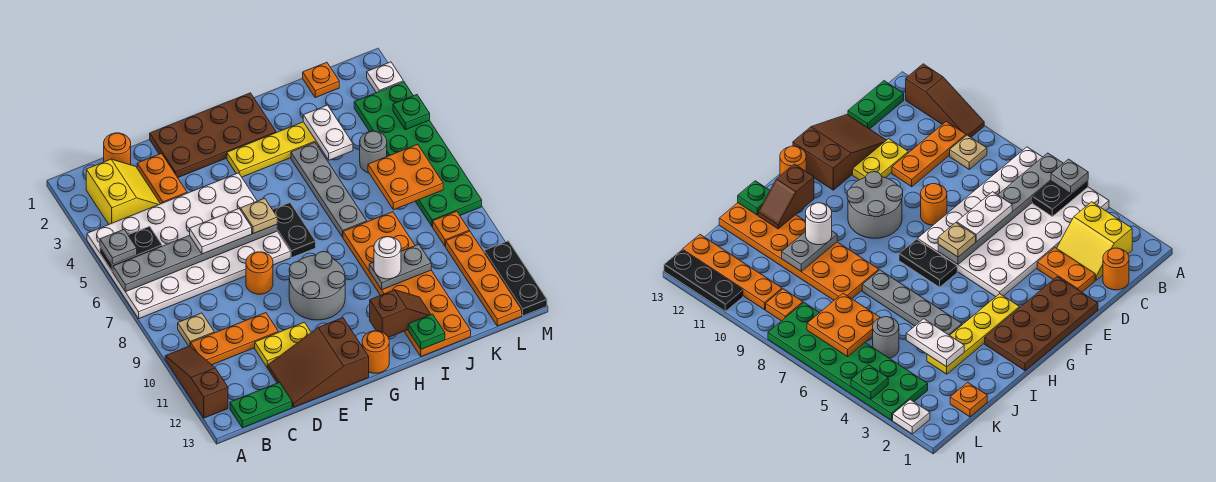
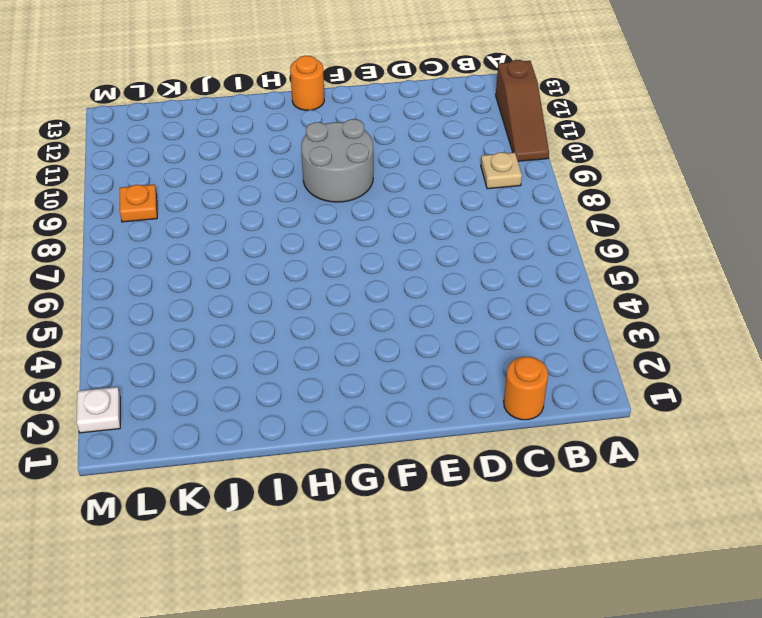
none -> white plate A4:F7 level 1
none -> yellow slope B2:C3 level 1 top B
none -> orange plate B10:D10 level 1
none -> green plate B13:C13 level 1

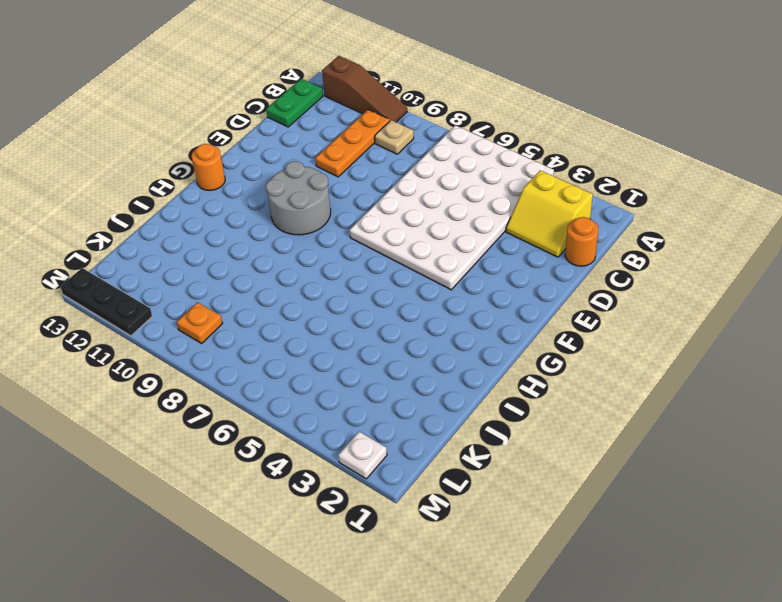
none -> orange plate D2:D3 level 1
none -> yellow plate D11:E11 level 1
none -> brown slope D12:F13 level 1 top F
none -> brown plate E1:H2 level 1

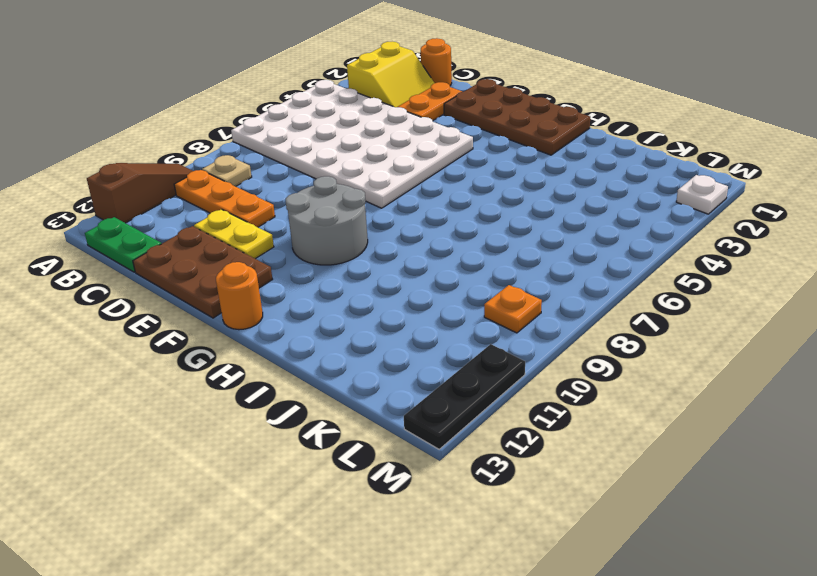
brown plate D12:F13 level 1 -> brown slope D12:F13 level 1 top F
none -> orange round brick E8 level 1
none -> yellow plate G3:J3 level 1
none -> black plate G6:G7 level 1
none -> grey plate I4:I7 level 1

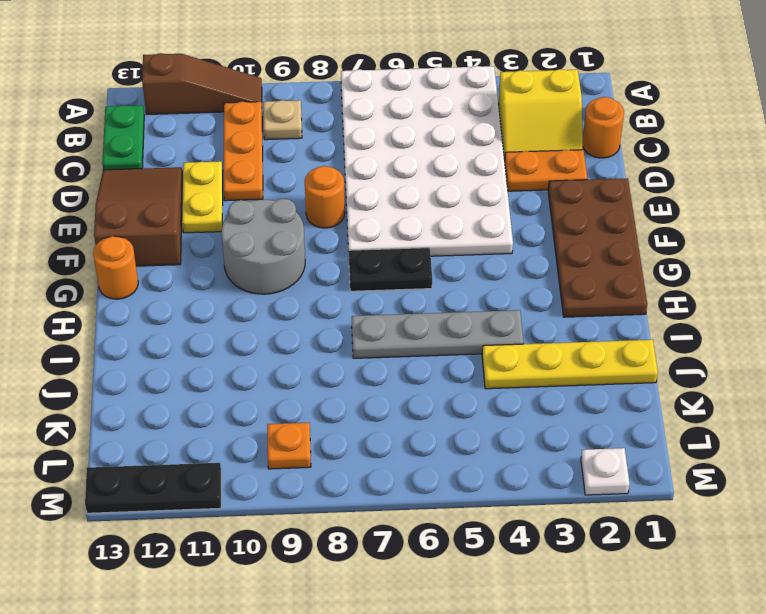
yellow plate J1:J4 level 1 -> yellow plate G3:J3 level 1
none -> orange plate I8:J13 level 1
none -> orange plate K1 level 1
none -> grey round brick K5 level 1
none -> green plate L3:M8 level 1

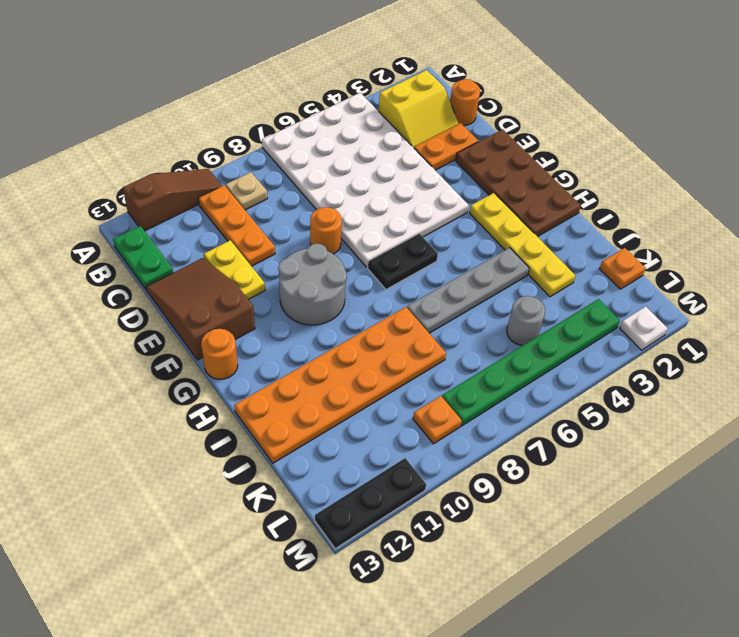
green plate L3:L8 level 1 -> green plate L3:M8 level 1
none -> orange plate L10:L13 level 1
none -> black plate A5:B5 level 2
none -> grey plate A6:F6 level 2
none -> brown slope H12:I12 level 2 top H

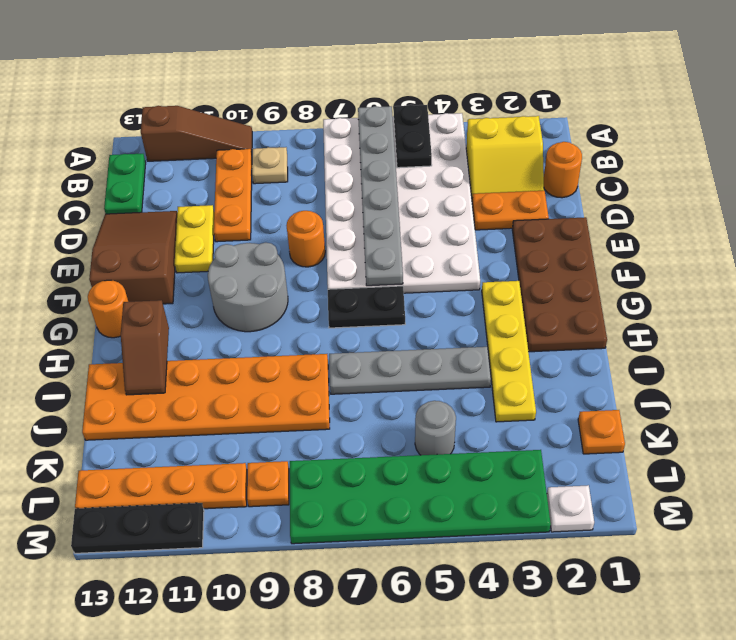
none -> grey plate I10:J10 level 2
none -> green plate I13 level 2
none -> white plate J3:J4 level 2
none -> orange plate K6:L7 level 2

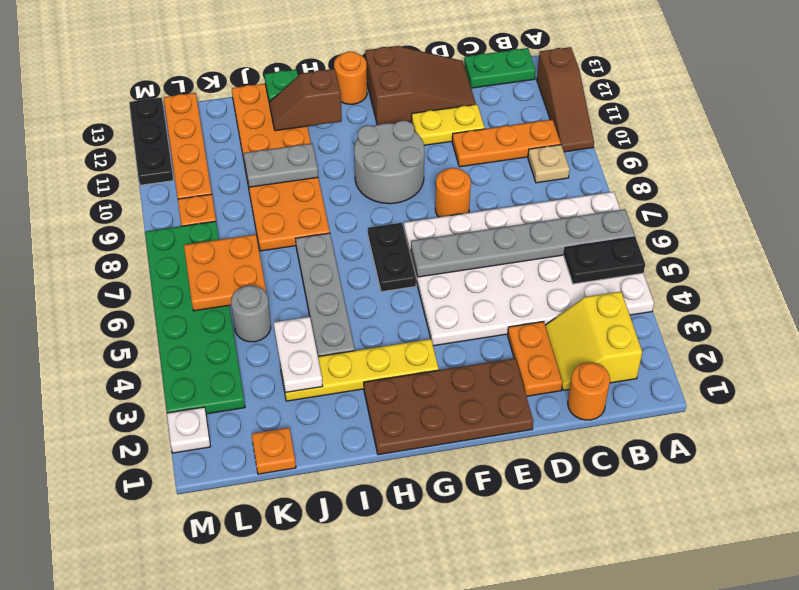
none -> green plate M4 level 2
none -> grey plate A5 level 3
none -> white plate D6:E6 level 3
none -> tan plate F6 level 3

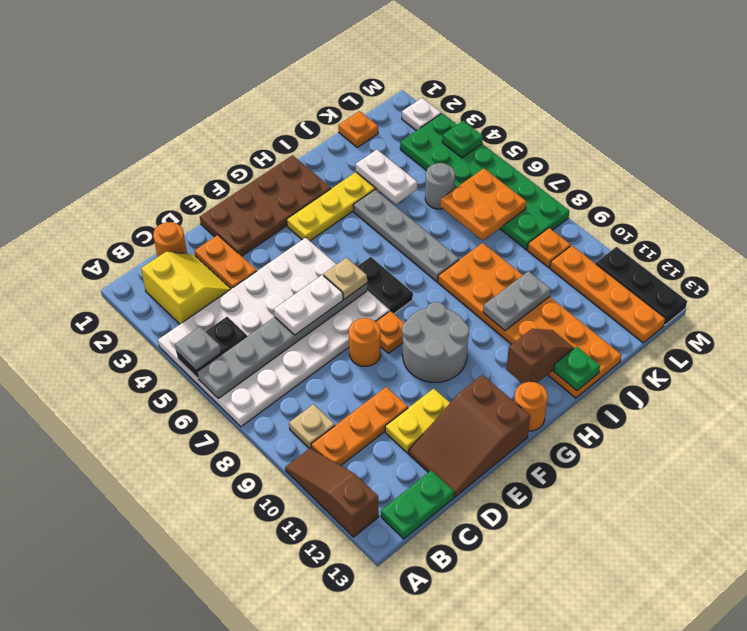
orange plate F8 level 1 -> none
none -> white round brick I10 level 3

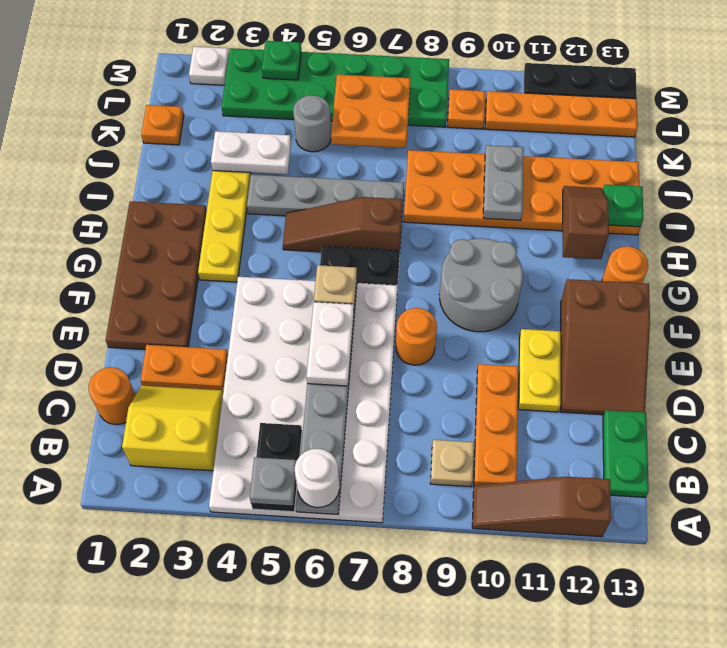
white round brick A6 level 3 -> white round brick I10 level 3
brown slope H5:H7 level 1 top 7 -> none

